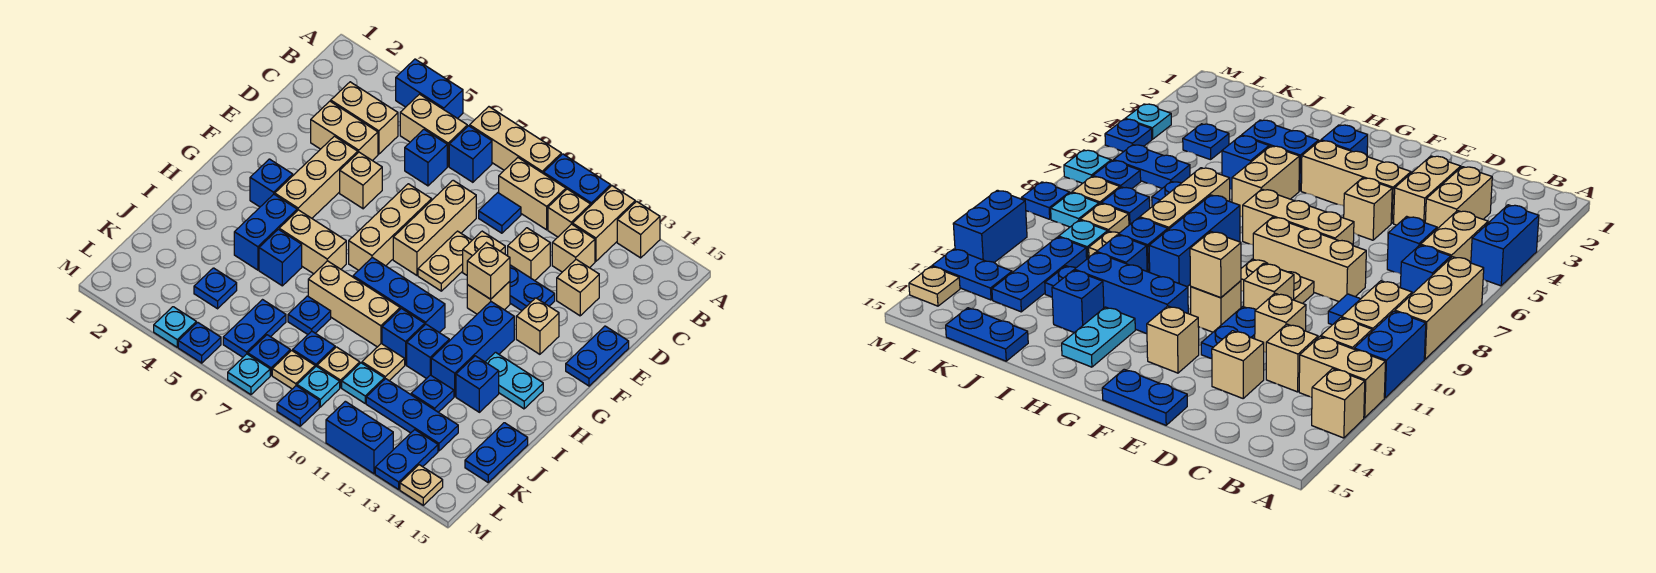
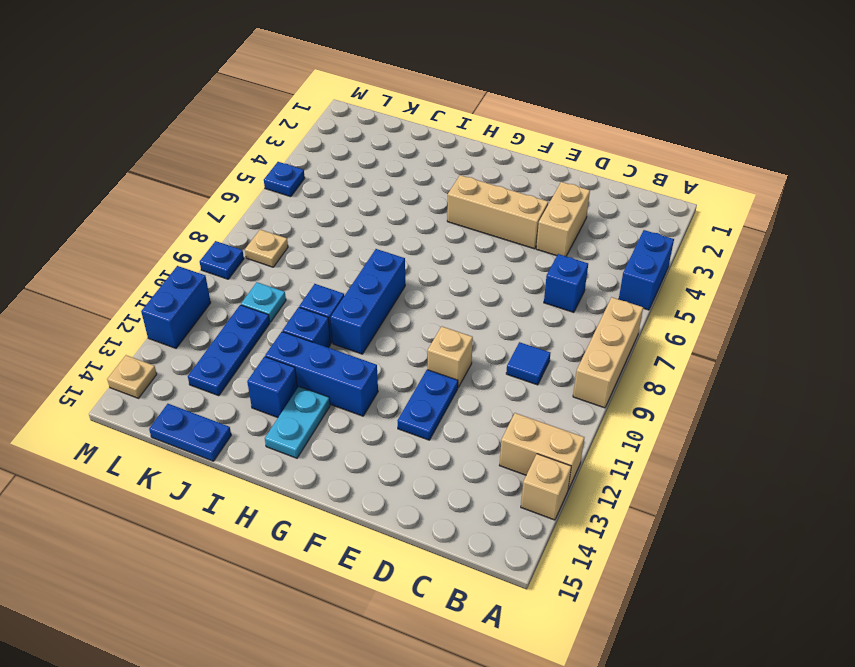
none -> blue brick A10:A11 level 1
none -> tan brick B5:B6 level 1
none -> blue brick B7 level 1
none -> tan brick B9:B10 level 1

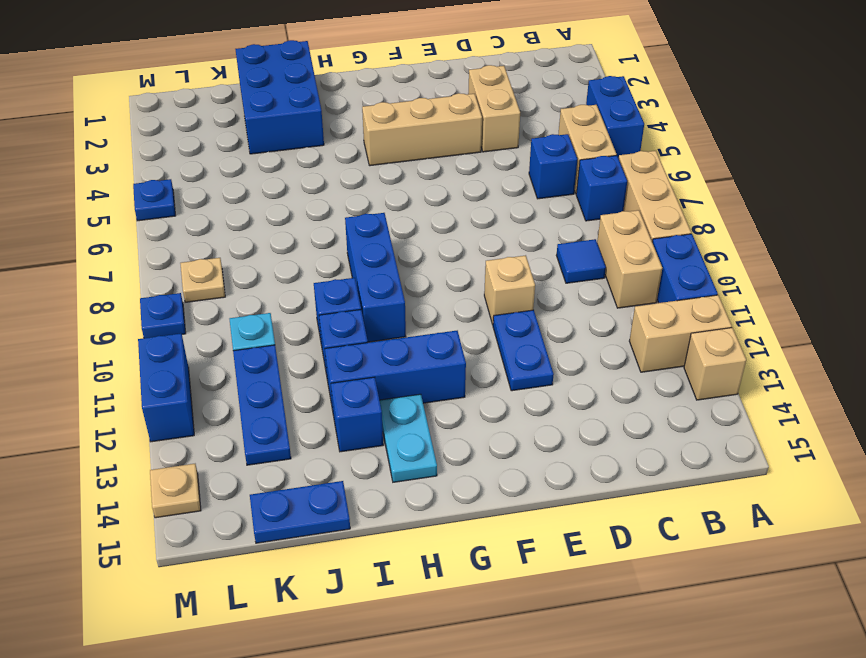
blue brick I1:J3 level 1 -> none
none -> tan brick B11 level 1
none -> tan brick C3:C4 level 1
none -> tan brick C12 level 1
none -> tan brick D8:F8 level 1

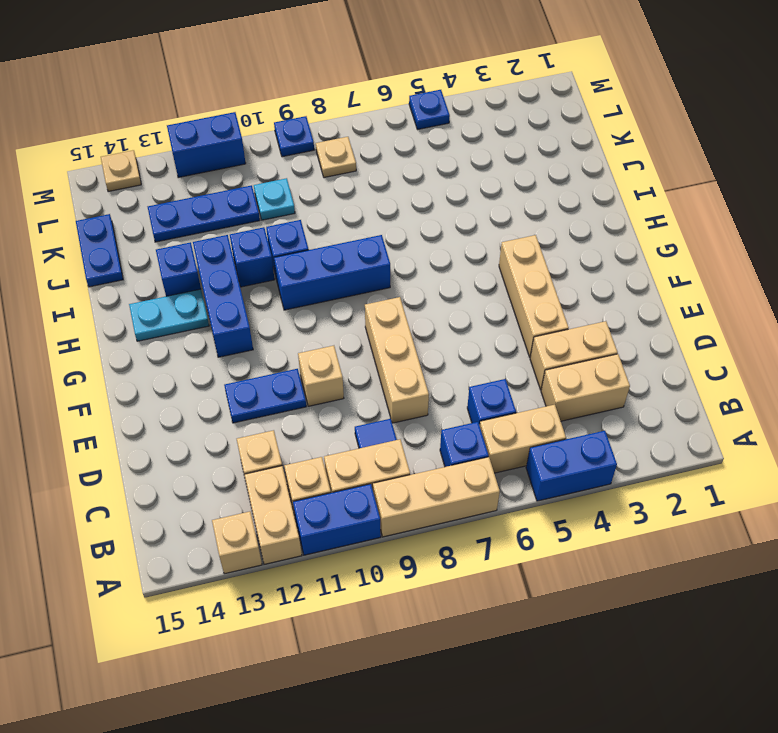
none -> tan brick D11 level 1
none -> tan brick D13 level 1
none -> tan brick E5 level 1
none -> tan brick E7:G7 level 1

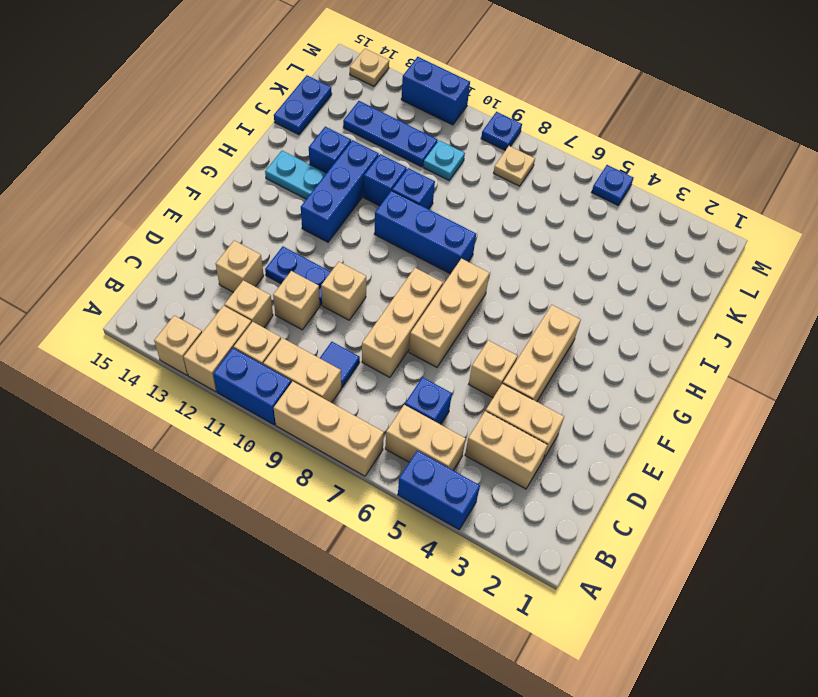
none -> blue brick B7 level 1
none -> tan plate E9:F9 level 1
none -> blue plate E15:F15 level 1
none -> tan brick F11 level 1

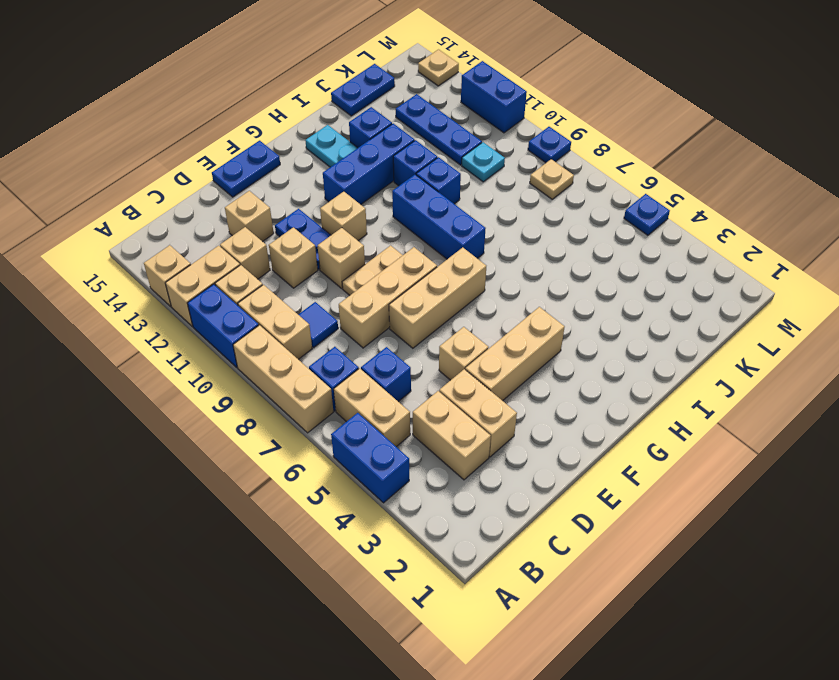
none -> tan brick F13 level 1
none -> blue brick G3 level 1
none -> blue brick H4:I4 level 1
none -> tan brick H5:H6 level 1

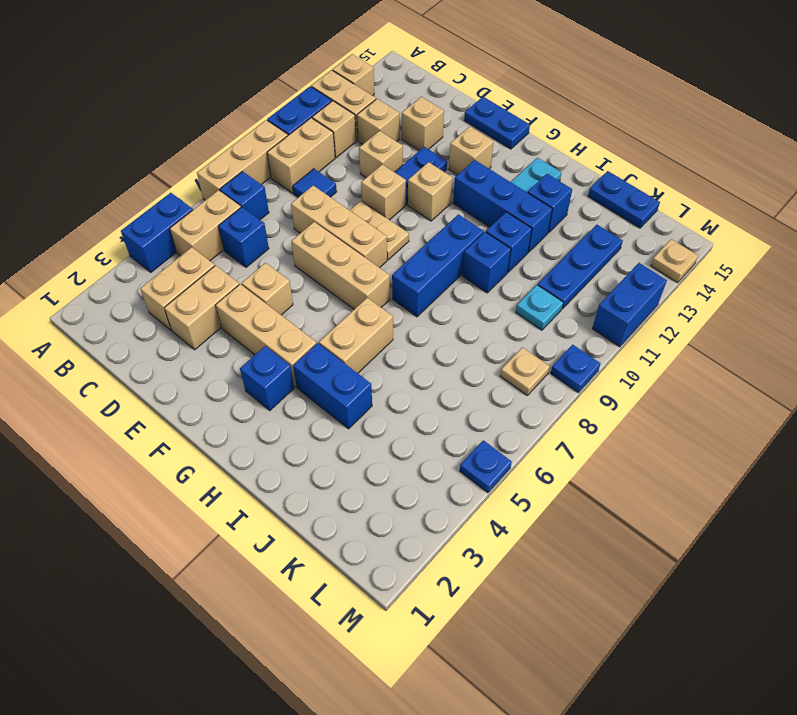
none -> blue brick I5 level 1
none -> tan brick I7:I9 level 1
none -> blue plate J7 level 1
none -> tan plate J10 level 1

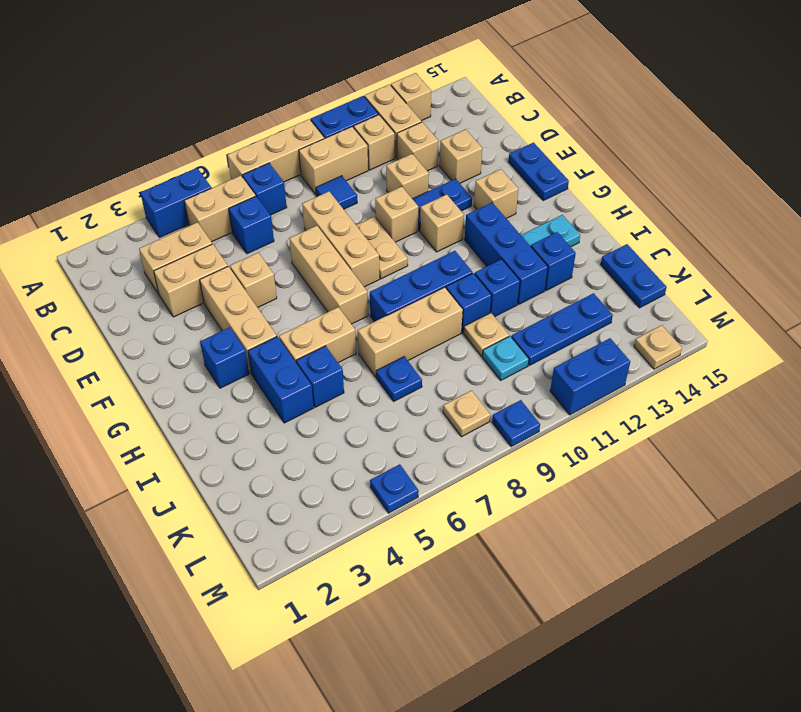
none -> blue plate J12 level 1
none -> blue plate K4 level 1
none -> blue plate K6:L6 level 1
none -> blue plate K8 level 1

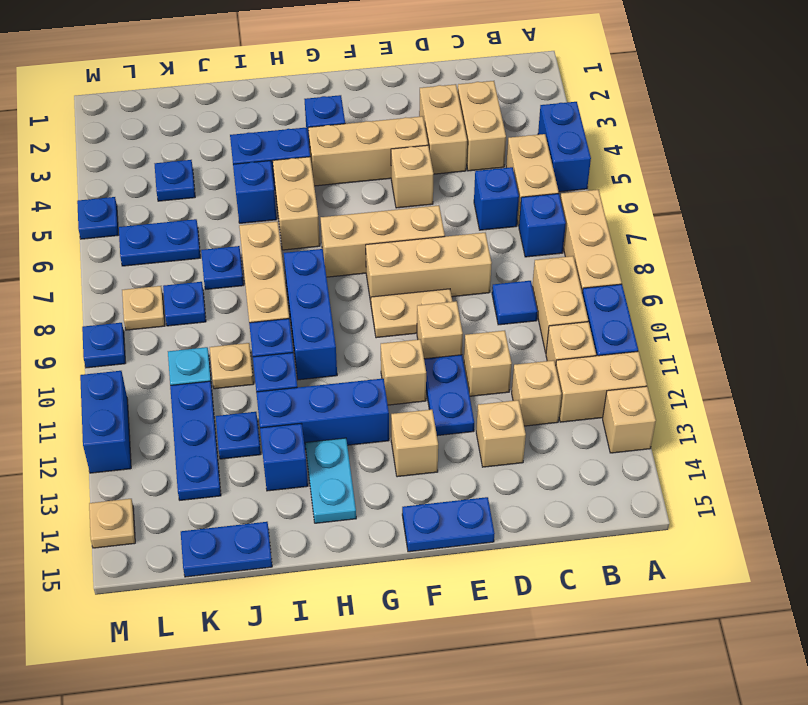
none -> tan plate K9 level 1
none -> blue plate L7 level 1
none -> cyan plate L9 level 1
none -> blue plate L13:M13 level 1

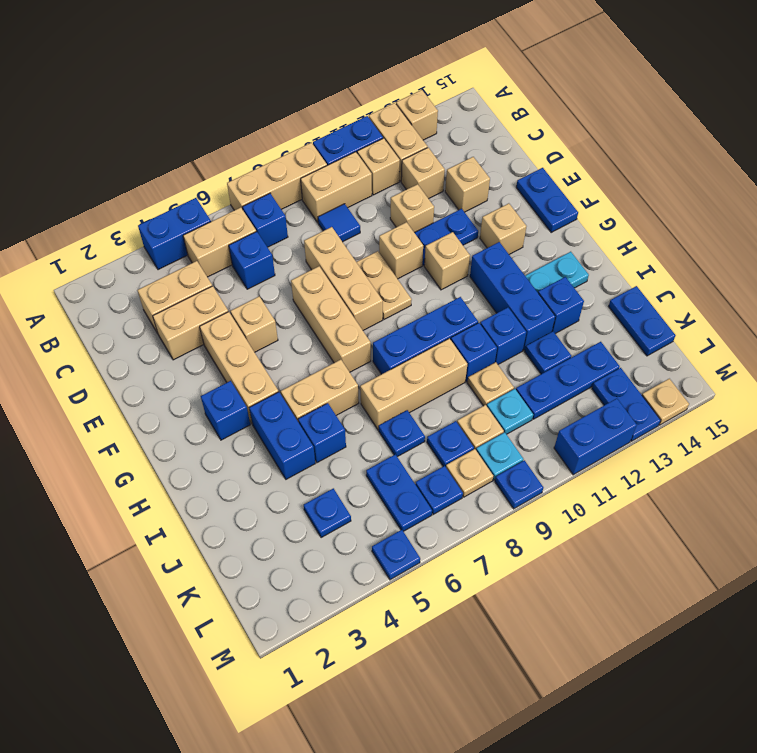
none -> cyan plate M4 level 1
none -> cyan plate M7 level 1
none -> tan brick F11 level 2

